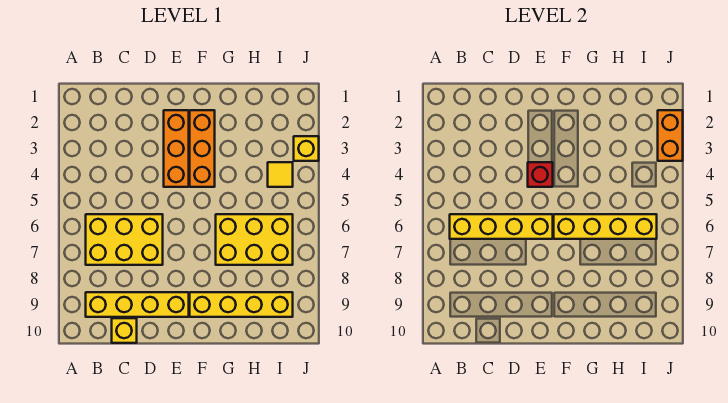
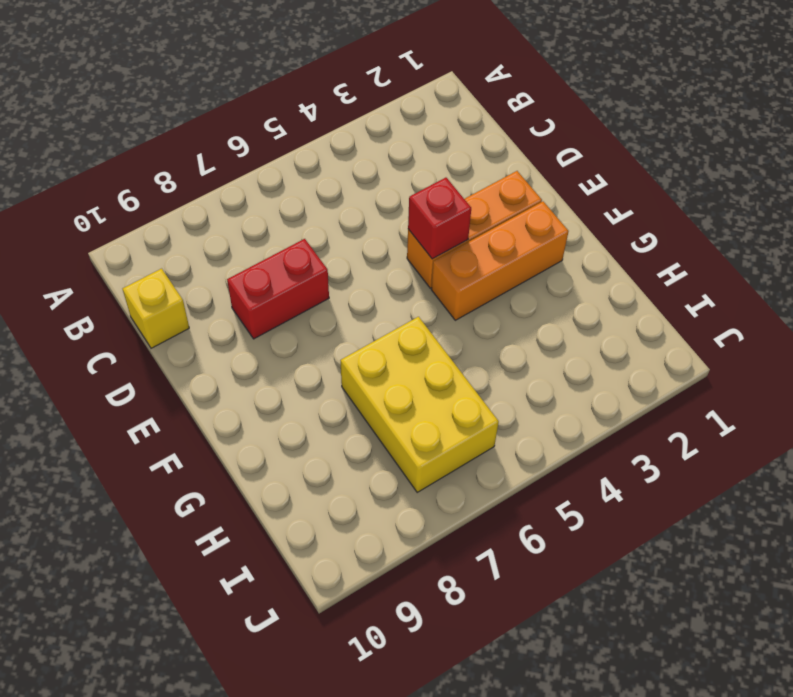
red brick D7:D8 level 1 -> yellow brick B6:D7 level 1
none -> yellow brick B9:E9 level 1
none -> yellow brick F9:I9 level 1
none -> yellow tile I4 level 1

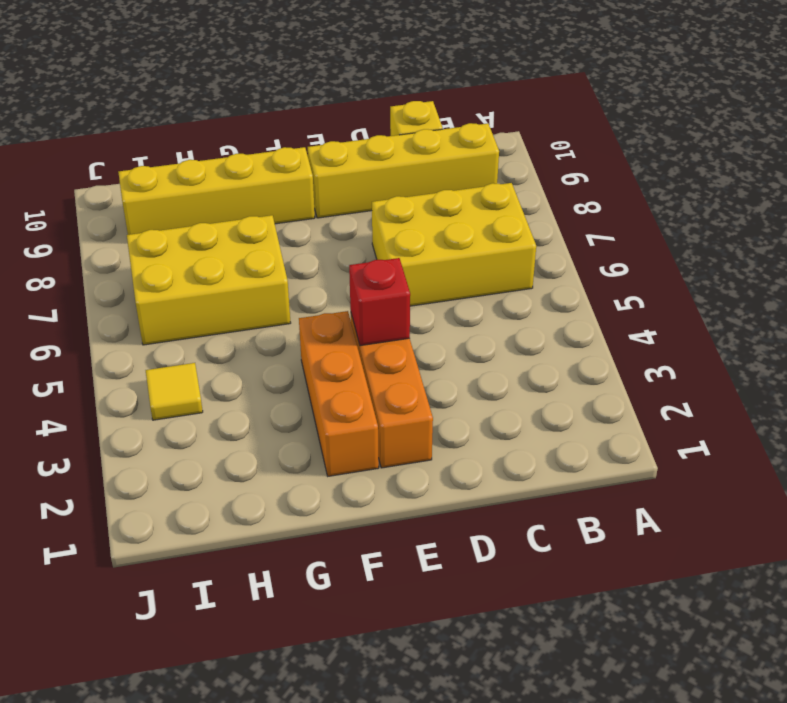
none -> yellow brick J3 level 1
none -> yellow brick B6:E6 level 2
none -> yellow brick F6:I6 level 2

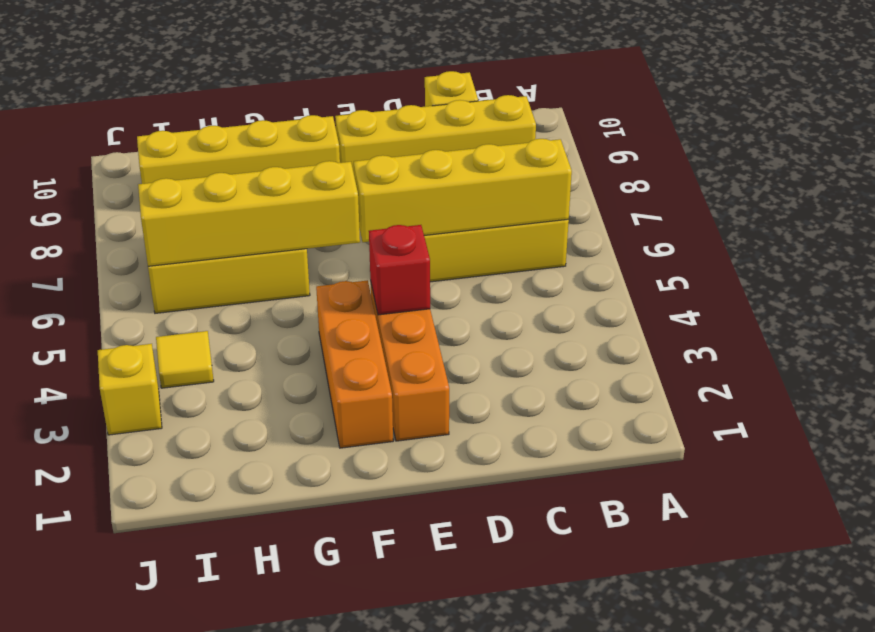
none -> orange brick J2:J3 level 2

